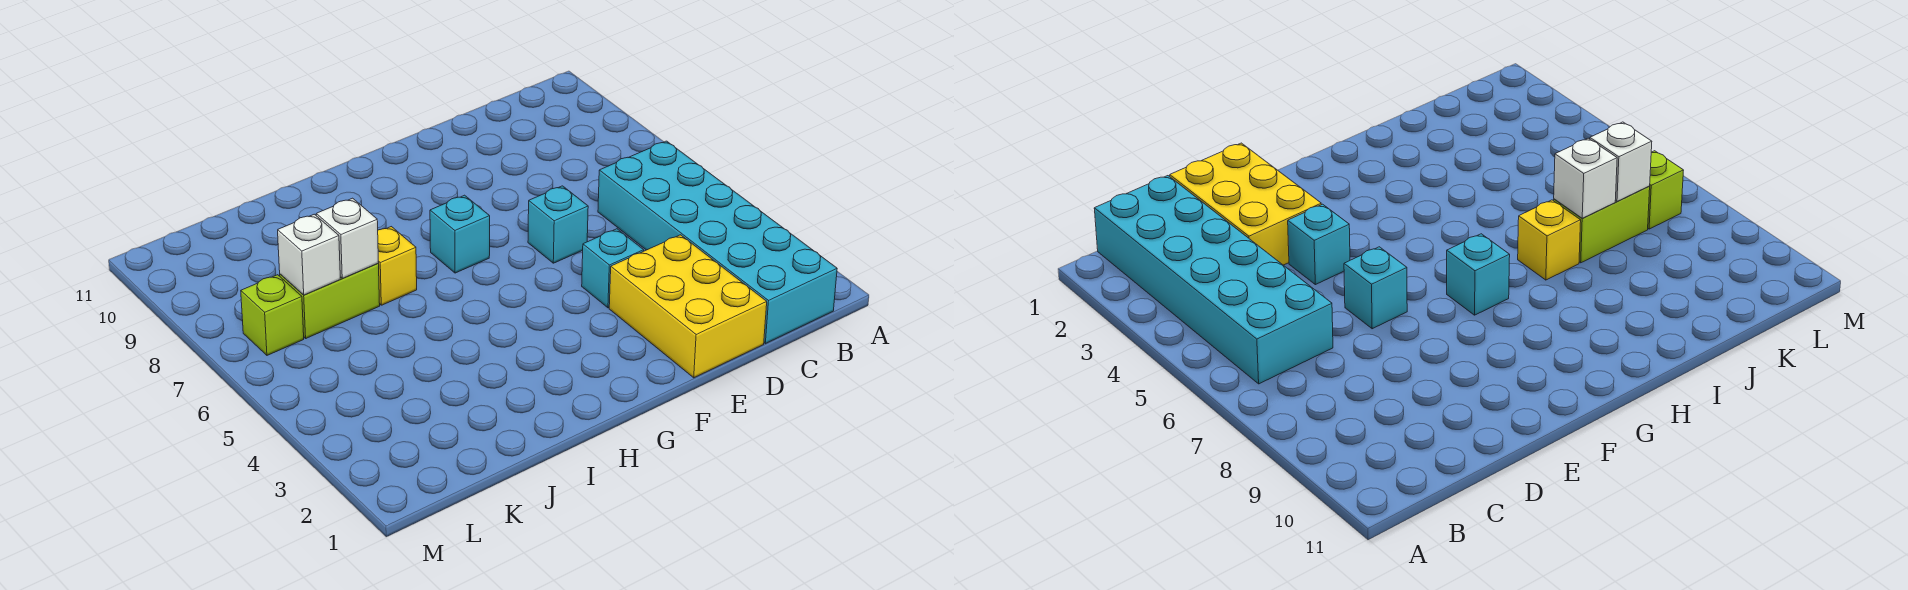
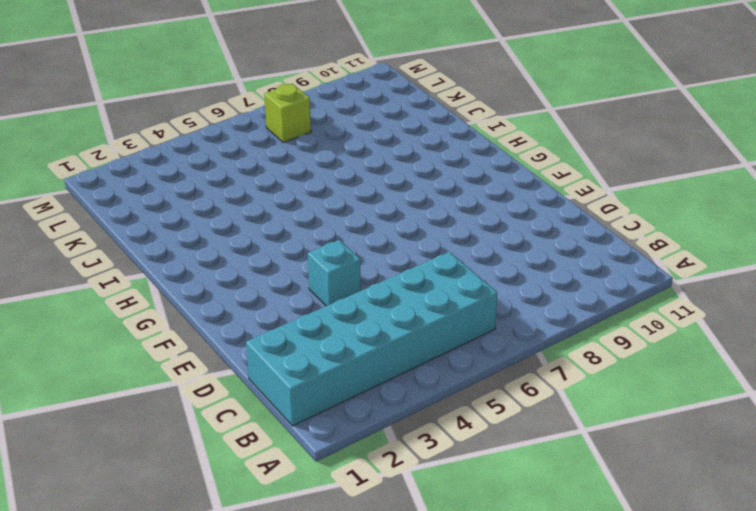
none -> yellow brick D1:E3 level 1
none -> cyan brick E6 level 1

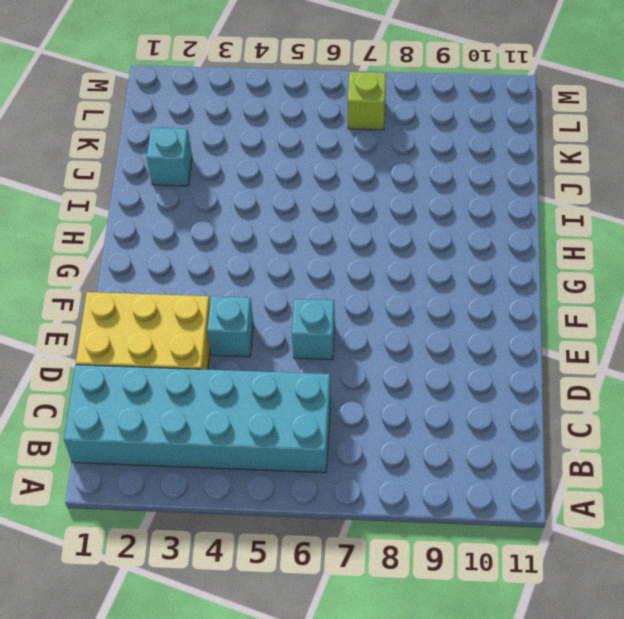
cyan brick J2 level 1 -> cyan brick G7 level 1
none -> yellow brick I7 level 1
none -> lime brick J7:K7 level 1

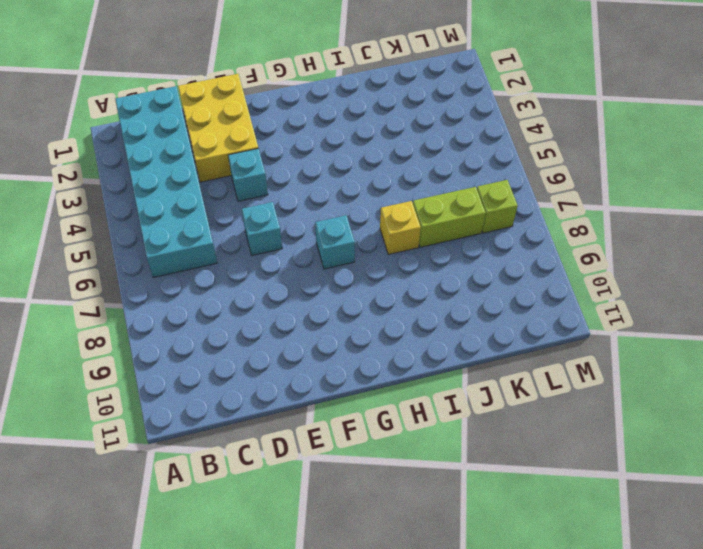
none -> white brick J7 level 2
none -> white brick K7 level 2

